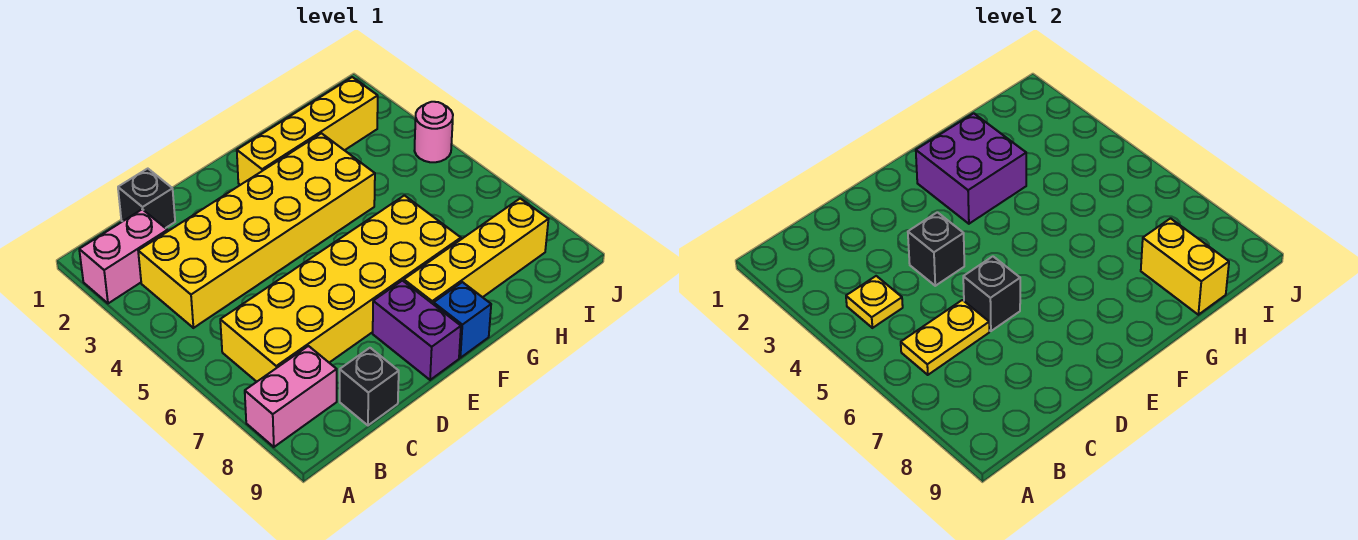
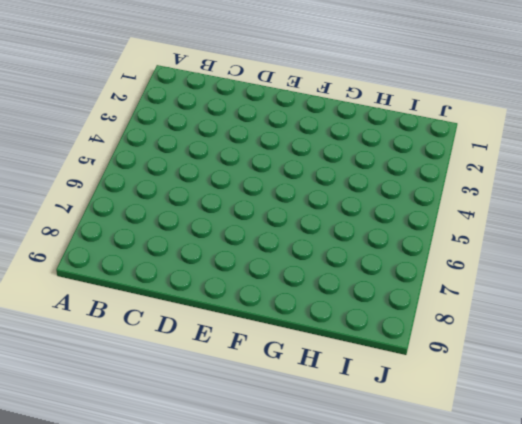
none -> pink brick A2:B2 level 1
none -> pink brick A8:B8 level 1
none -> yellow brick B3:G4 level 1

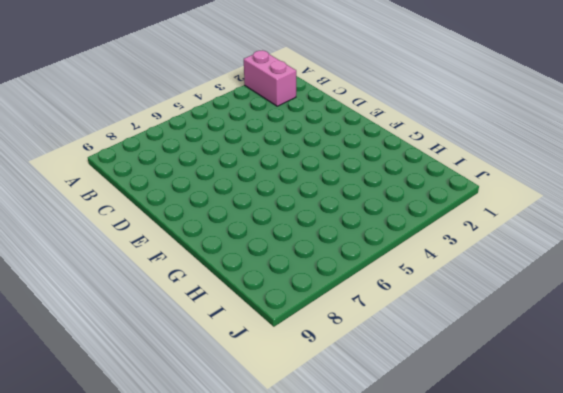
none -> pink brick A8:B8 level 1
none -> yellow brick B3:G4 level 1
none -> yellow brick B6:G7 level 1

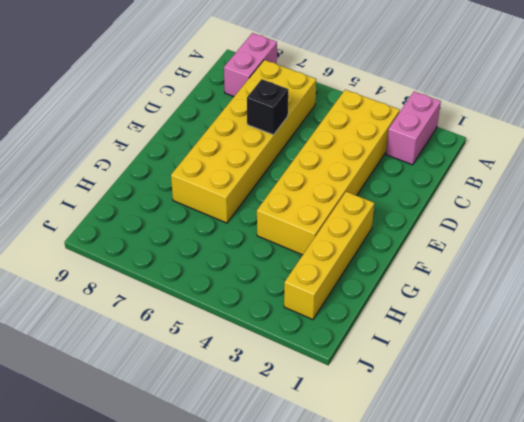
none -> black brick C1 level 1
none -> black brick C9 level 1
none -> purple brick E8:E9 level 1

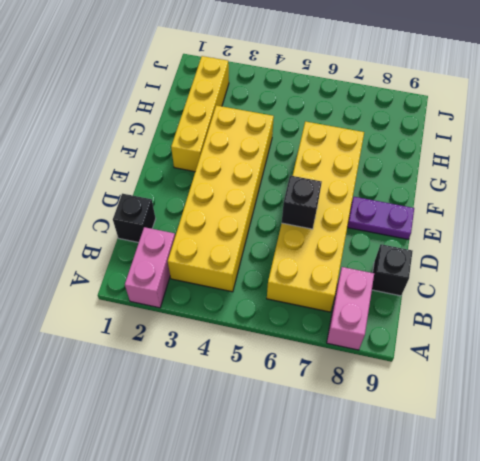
purple plate E8:E9 level 1 -> purple brick E8:E9 level 1
none -> yellow brick F8:I8 level 1
none -> blue brick F9 level 1
none -> pink round brick J4 level 1

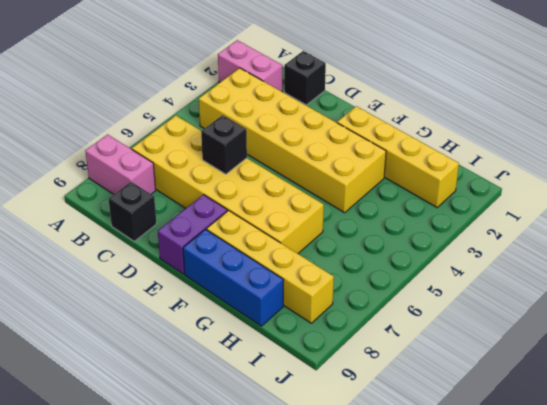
blue brick F9:H9 level 1 -> blue brick F9 level 1
none -> pink round brick J4 level 1
none -> yellow plate B4 level 2
none -> yellow plate B6:C6 level 2

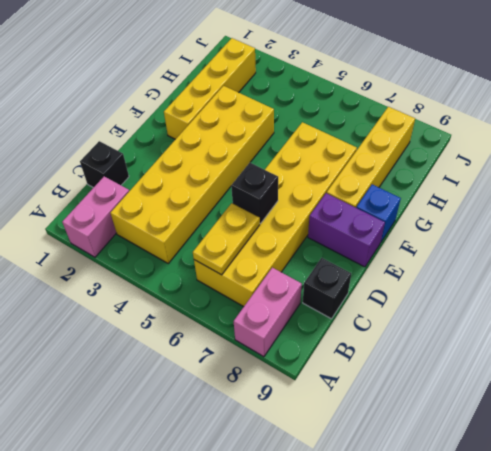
none -> pink round brick J4 level 1
none -> yellow plate B4 level 2
none -> black brick D4 level 2

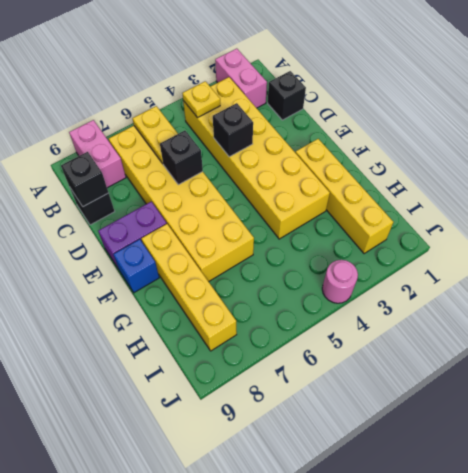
black brick C9 level 2 -> none
none -> purple brick F2:G3 level 2
none -> yellow brick H8:H9 level 2

